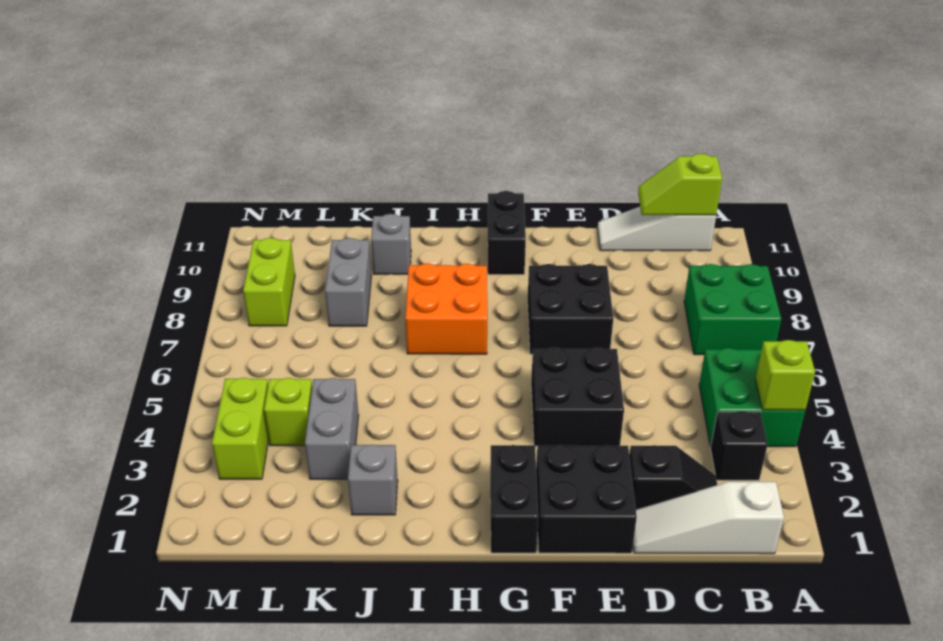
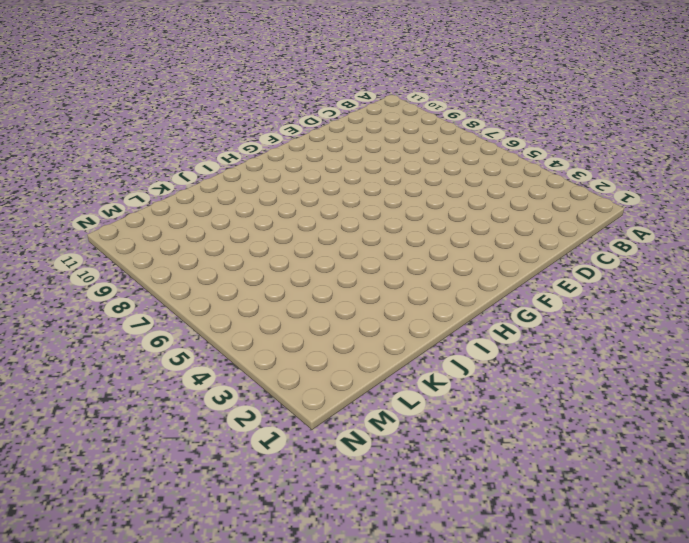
none -> green brick A4:B5 level 1
none -> green brick A7:B8 level 1
none -> white slope B1:D1 level 1 top B

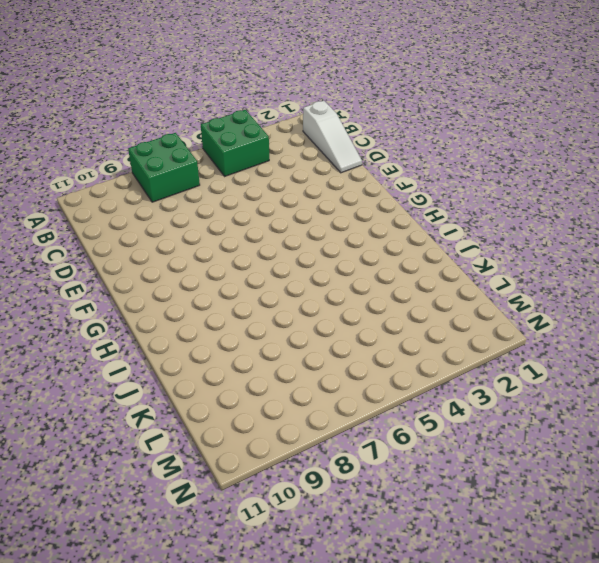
none -> black brick B3 level 1
none -> white slope B11:D11 level 1 top B
none -> black slope C2:D2 level 1 top D

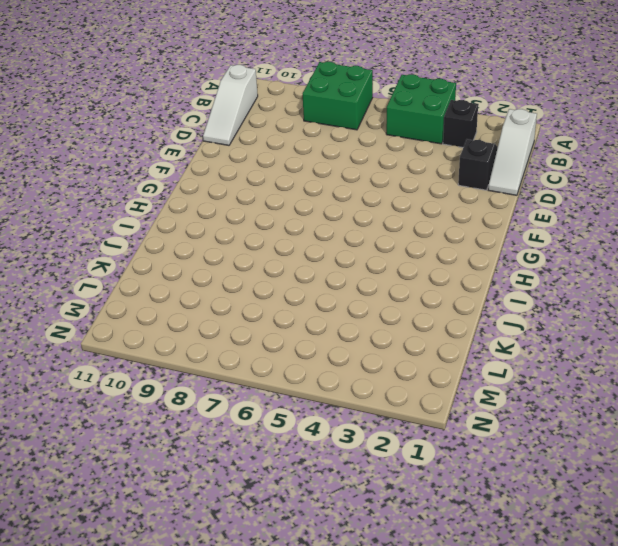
none -> black brick E1:F2 level 1
none -> black brick E4:F5 level 1
none -> black brick E7:F8 level 1

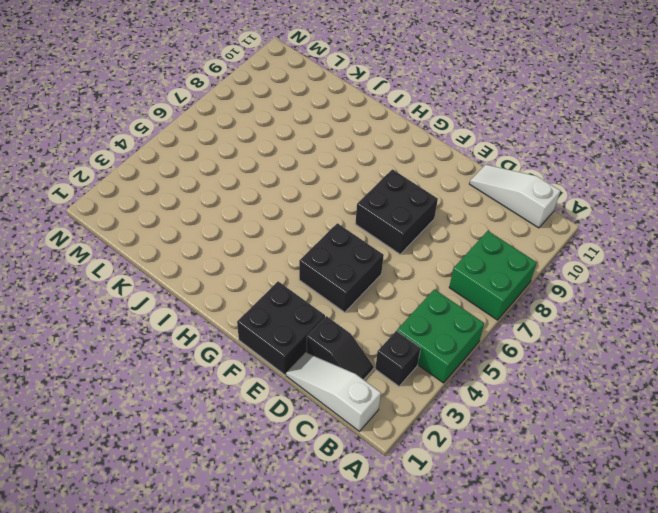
none -> black brick G1:G2 level 1
none -> black brick G10:G11 level 1
none -> orange brick H7:I8 level 1

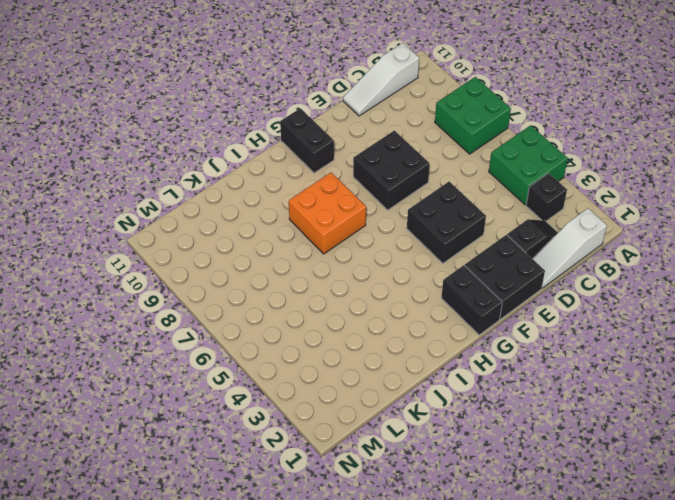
none -> grey brick J2 level 1
none -> grey brick J10 level 1
none -> grey brick K3:K4 level 1

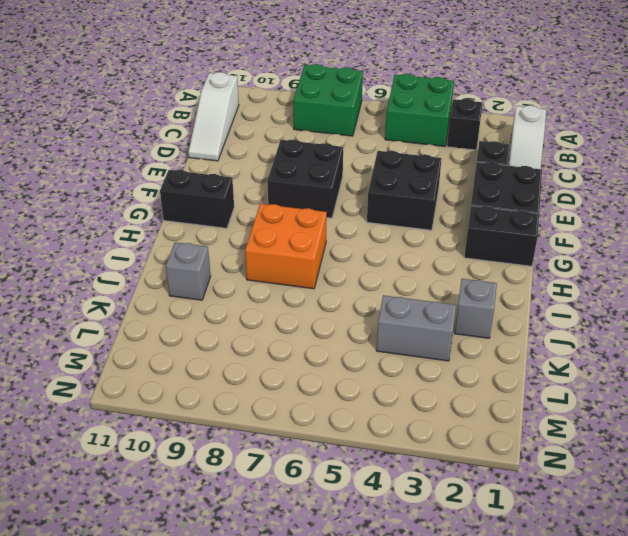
none -> grey brick K8:K9 level 1
none -> lime brick L4 level 1
none -> lime brick M3:M4 level 1

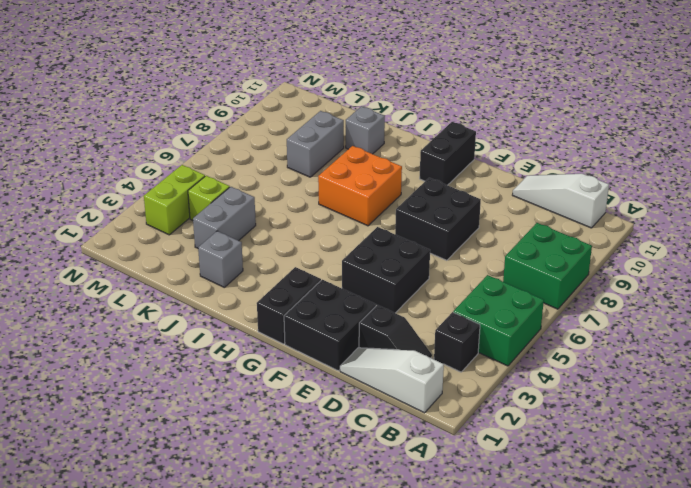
none -> lime brick M8:M9 level 1
none -> lime brick A4 level 2
none -> lime slope B11:C11 level 2 top B

